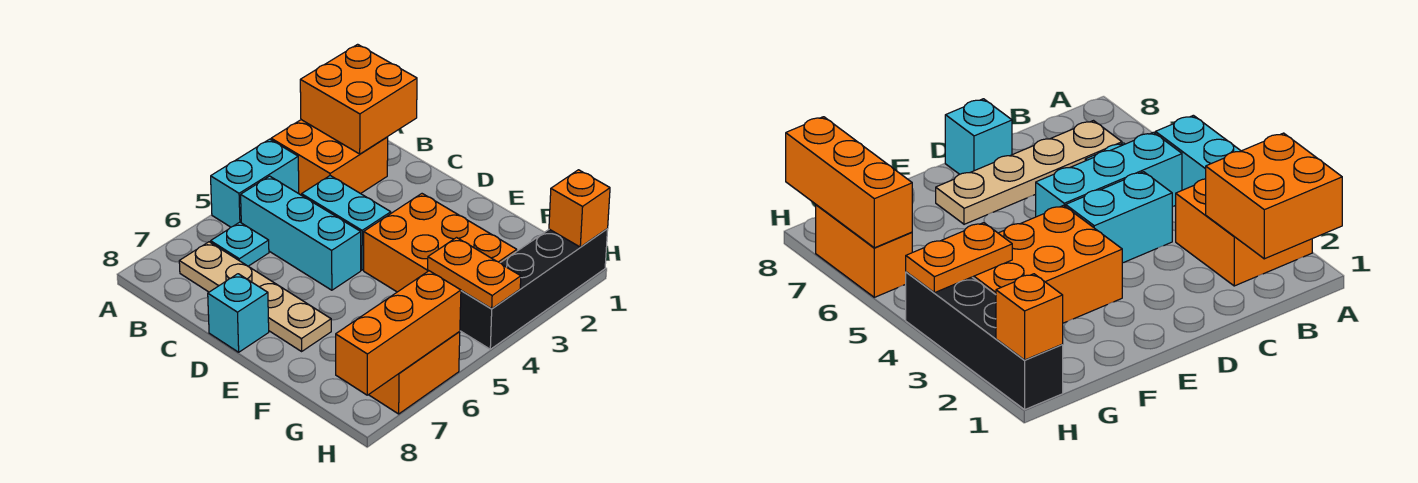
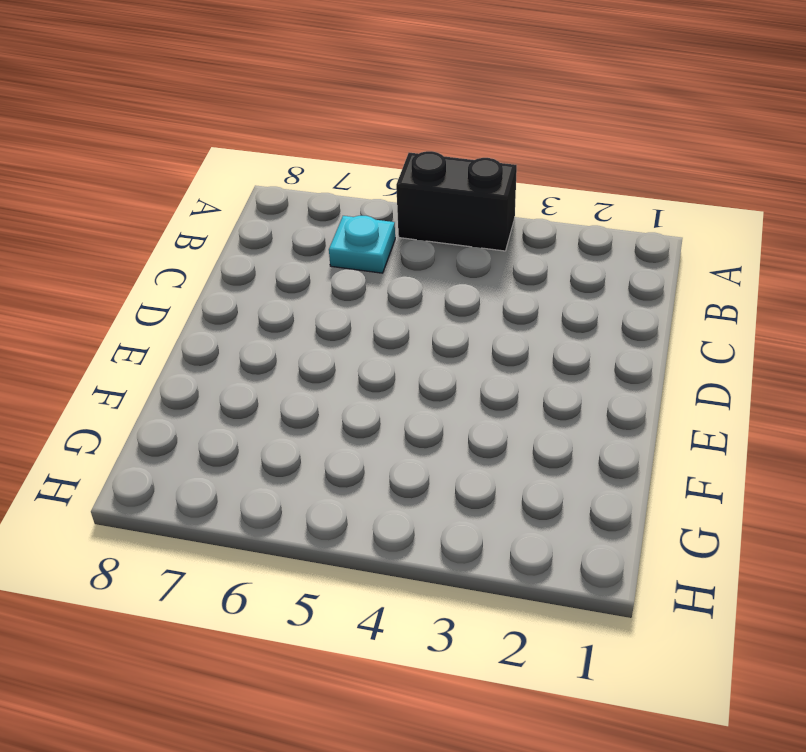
black brick A4:A5 level 1 -> cyan brick A4:A5 level 1
none -> orange brick A2:B3 level 1
none -> cyan brick B5:D5 level 1
none -> tan plate B7:E7 level 1

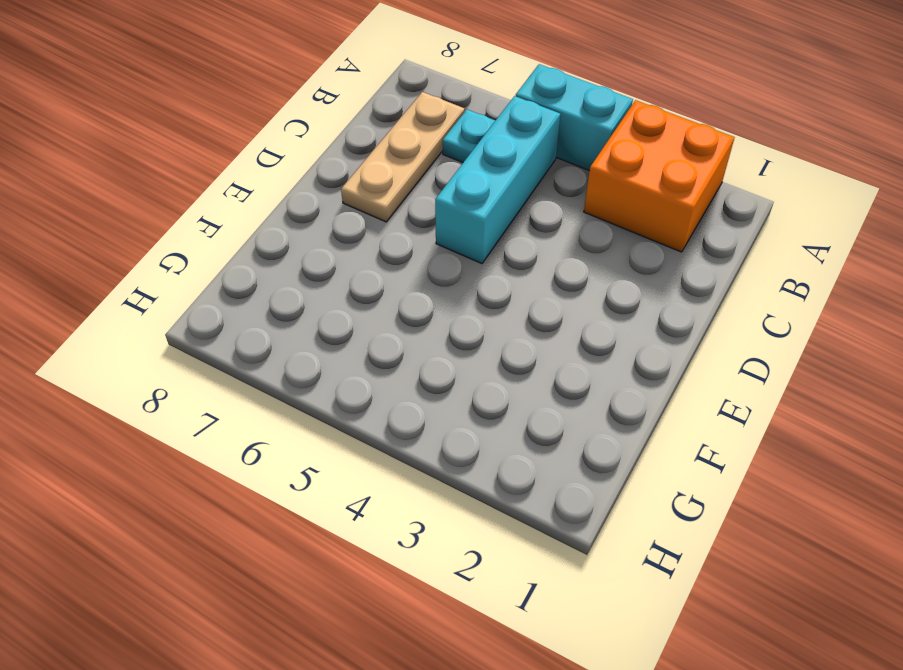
tan plate B7:D7 level 1 -> tan plate B7:E7 level 1
none -> cyan brick C4:D4 level 1
none -> cyan brick D8 level 1
none -> orange brick E3:G4 level 1

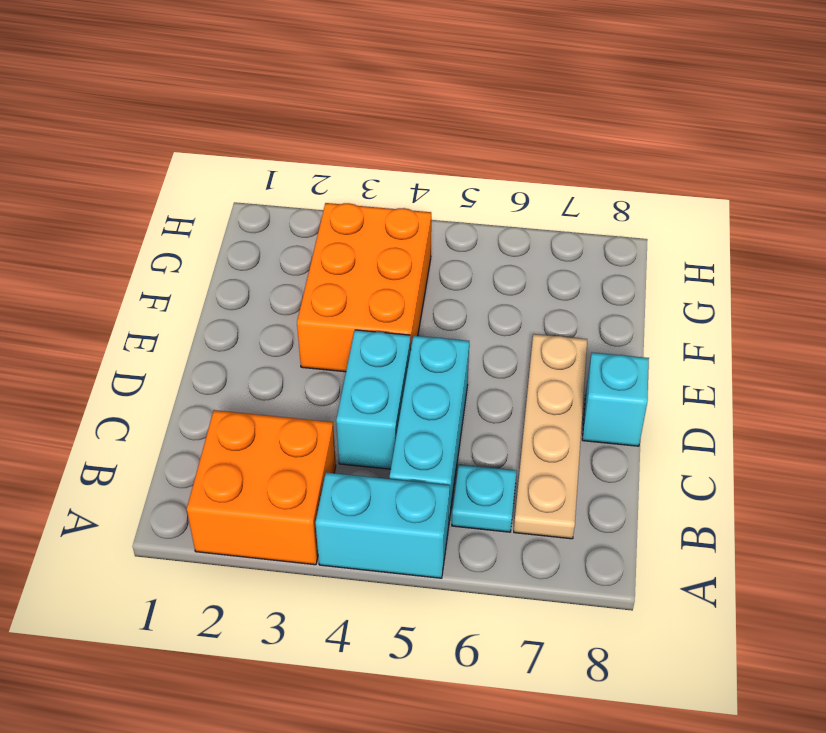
none -> black brick H1:H4 level 1
none -> orange brick H6:H7 level 1
none -> orange brick A1:B2 level 2

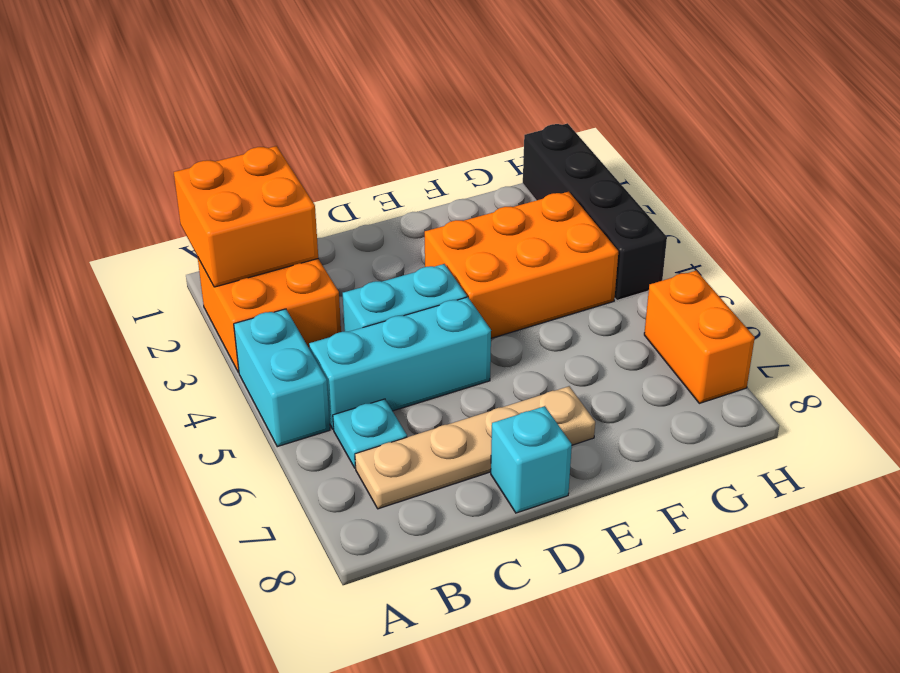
none -> orange plate G4:H4 level 2
none -> orange brick H1 level 2
none -> orange brick H6:H8 level 2

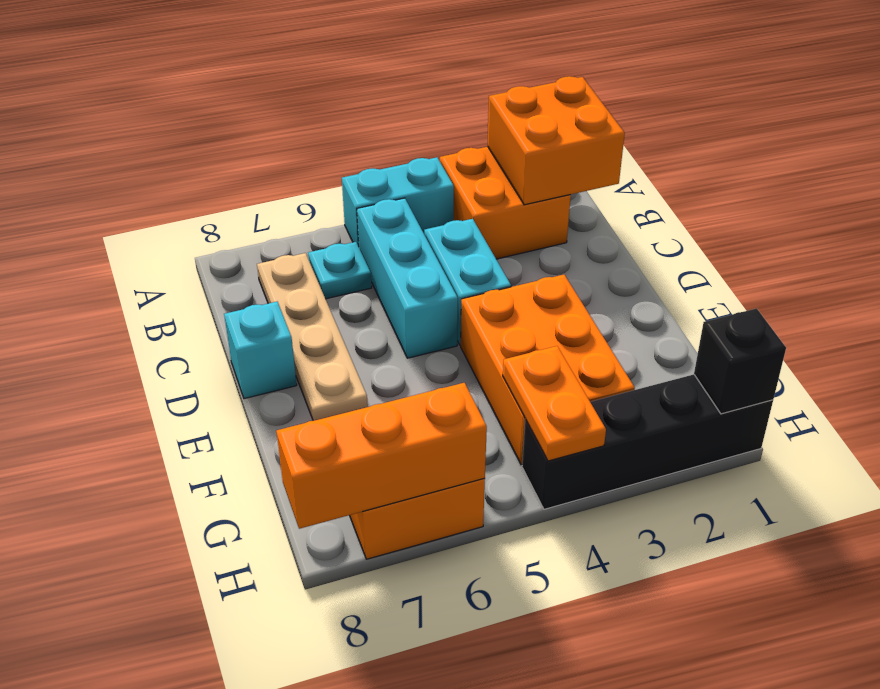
black brick H1 level 2 -> orange brick H1 level 2

